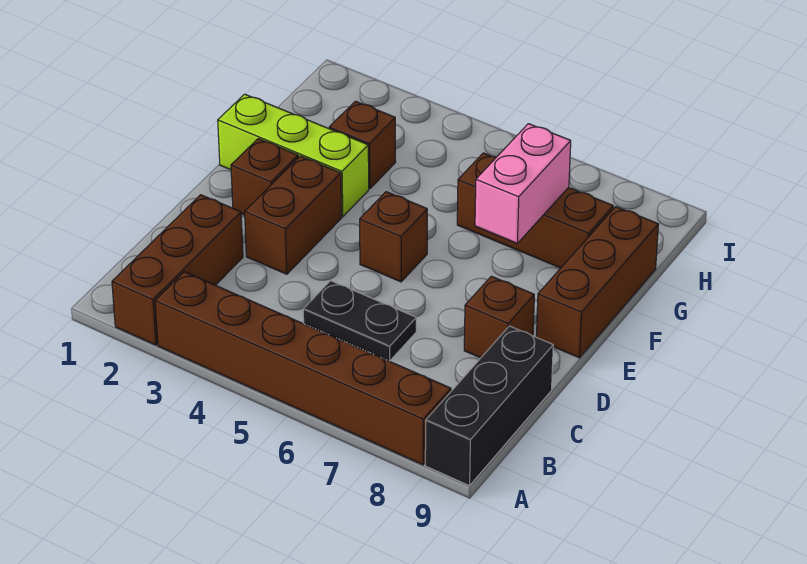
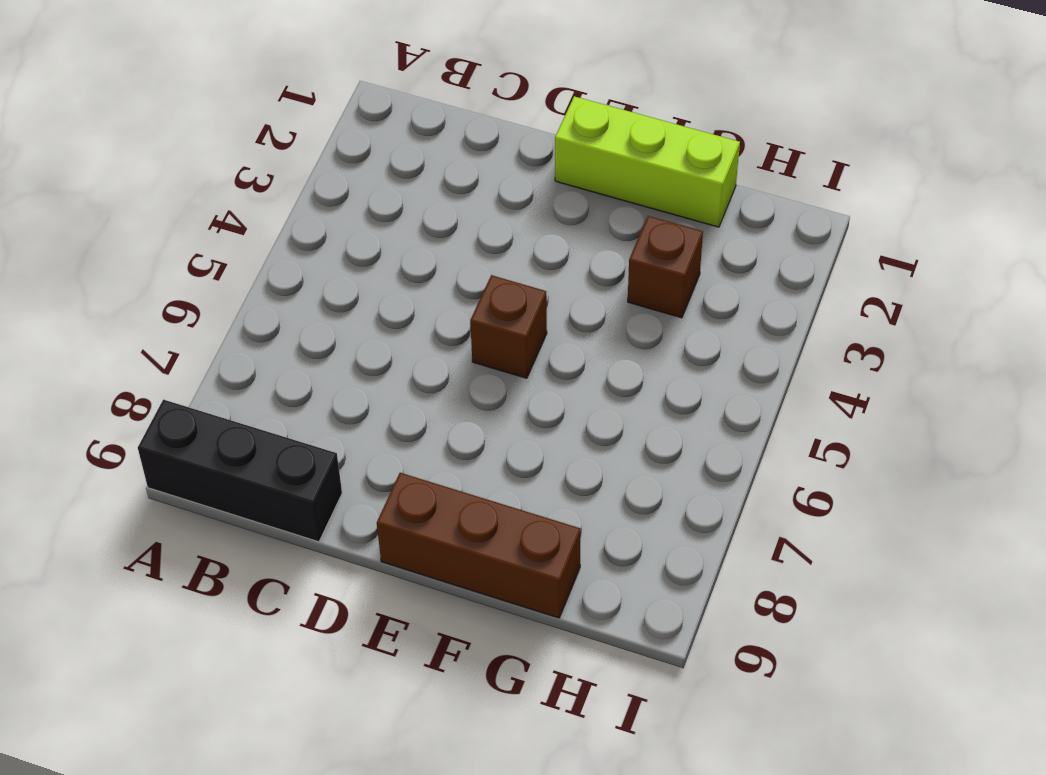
lime brick E1:G1 level 1 -> lime brick F1:F3 level 1
none -> brown brick A2:C2 level 1
none -> brown brick A3:A8 level 1
none -> black plate C5:C6 level 1

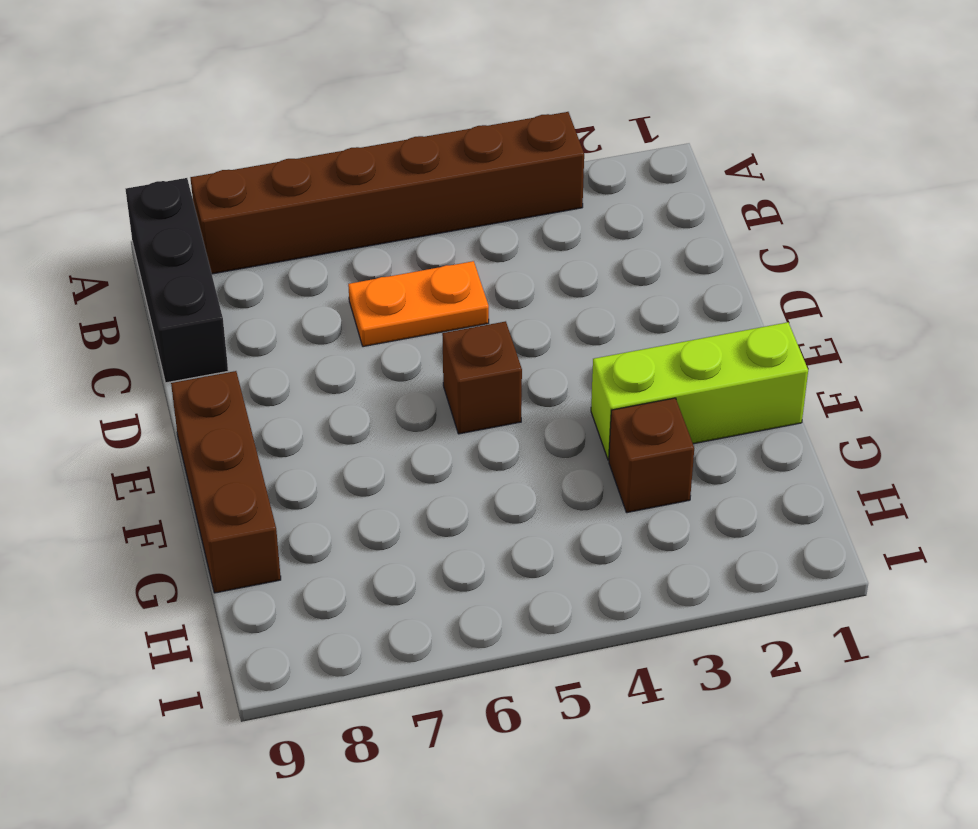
orange plate C5:C6 level 1 -> black plate C5:C6 level 1
none -> brown brick A2:C2 level 1
none -> brown brick D3:E3 level 1
none -> brown brick D8 level 1

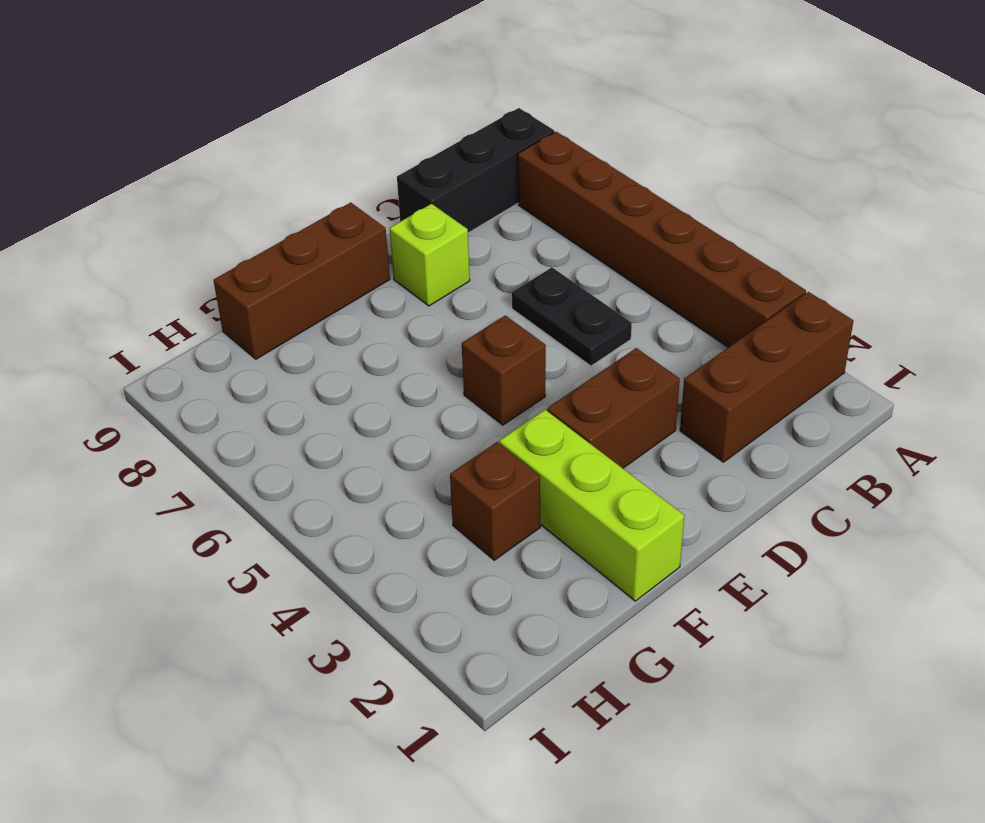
lime brick D8 level 1 -> brown brick D8 level 1
none -> brown brick E2 level 1
none -> brown brick G6:G8 level 1
none -> pink brick F7:G7 level 2

